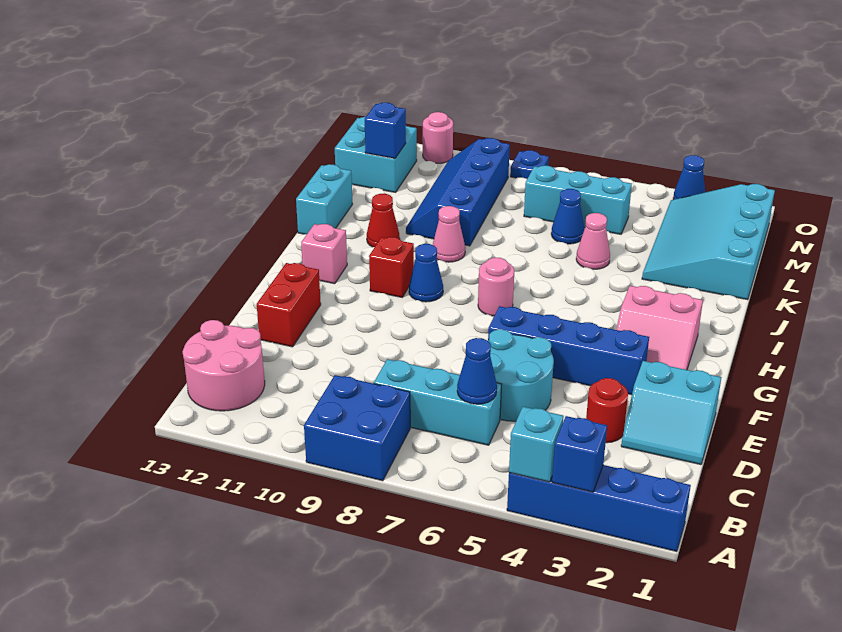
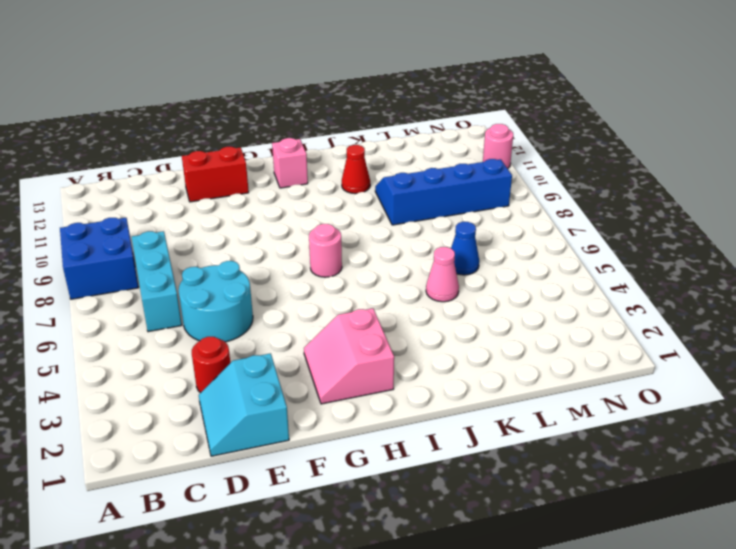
none -> blue brick A1:A4 level 1
none -> pink round brick B12:C13 level 1
none -> blue brick F3:F6 level 1
none -> blue cone H9 level 1

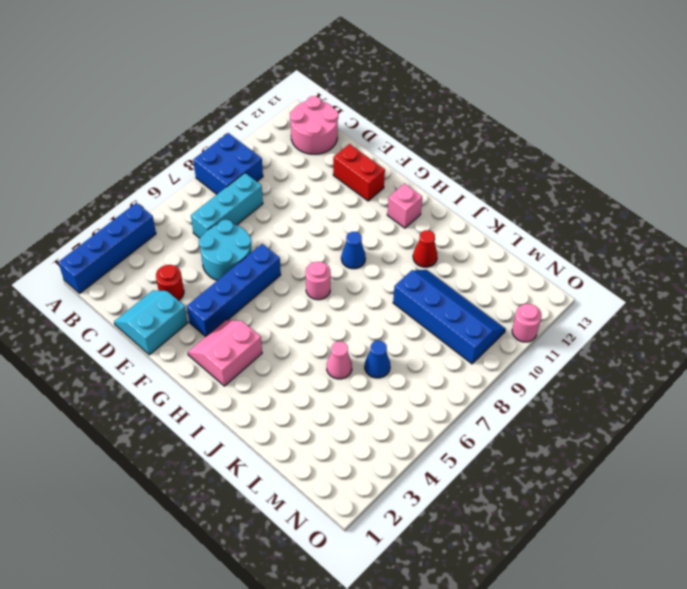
none -> red brick H10 level 1
none -> pink cone J9 level 1
none -> cyan brick J13:K13 level 1
none -> cyan slope K1:N3 level 1 top 1

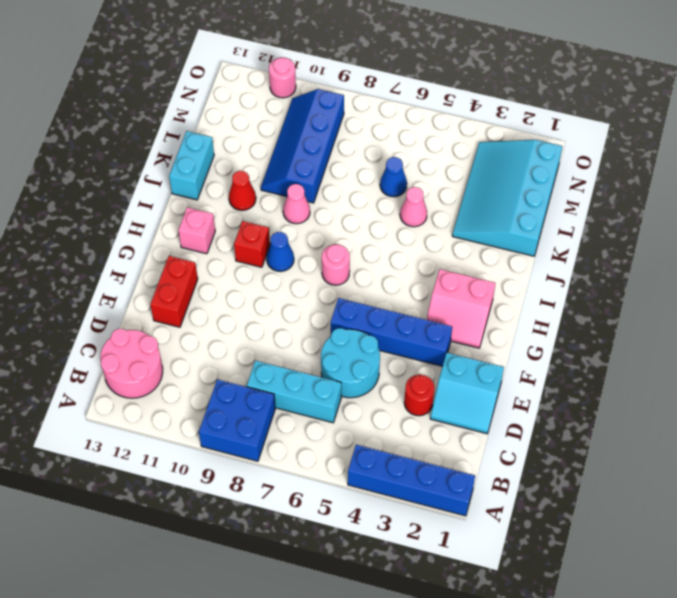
none -> cyan brick M5:M7 level 1
none -> cyan brick M12:N13 level 1
none -> blue cone O3 level 1
none -> blue plate O8 level 1

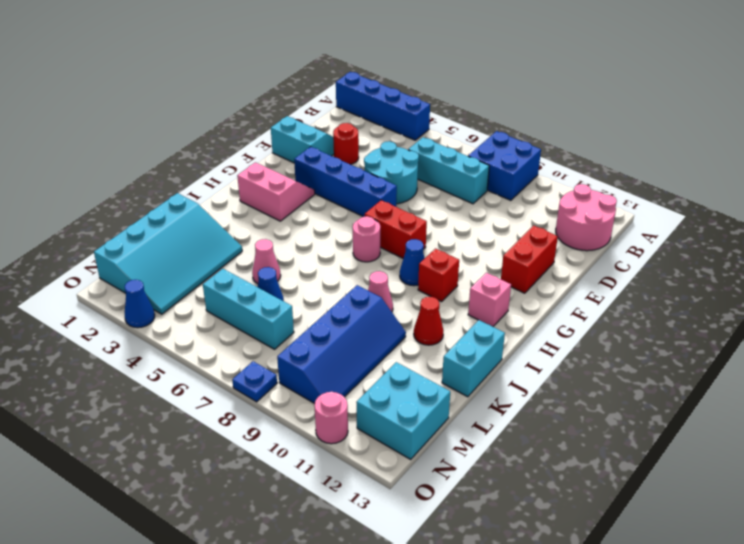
red brick G7:G8 level 1 -> none
none -> blue brick A3 level 2
none -> cyan brick A4 level 2
none -> blue cone C6 level 2
none -> blue brick M12 level 2

